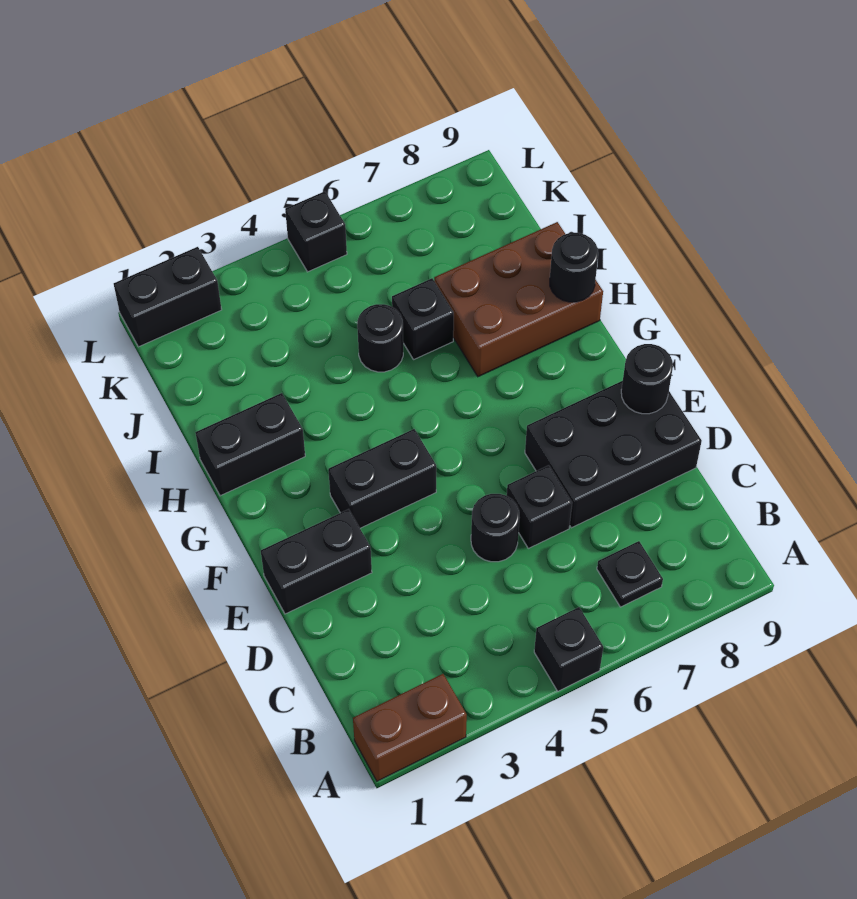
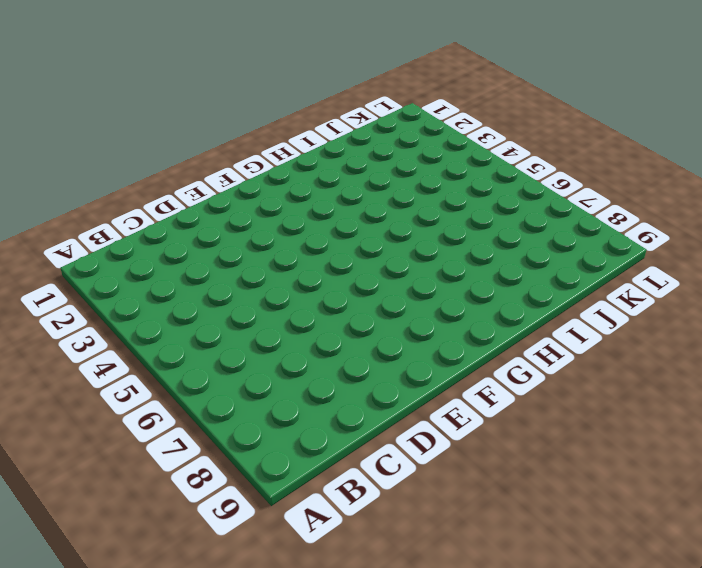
none -> brown brick A1:A2 level 1
none -> black brick A5 level 1
none -> black plate B7 level 1

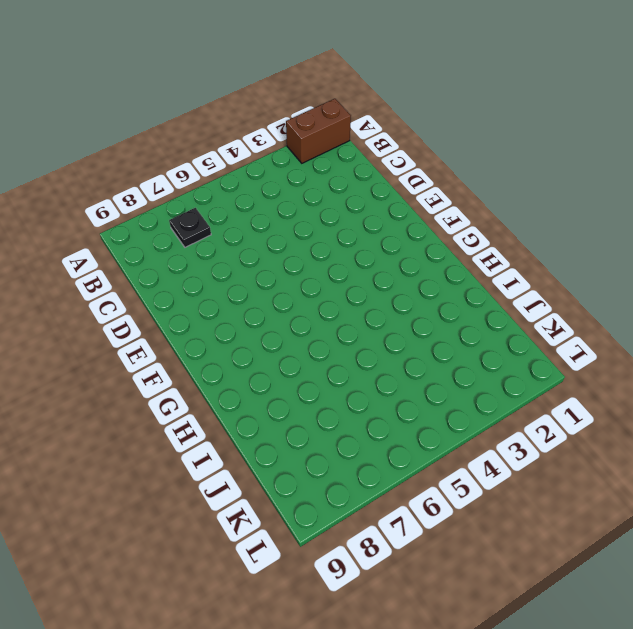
none -> black brick A5 level 1
none -> black round brick D5 level 1
none -> black brick D6 level 1

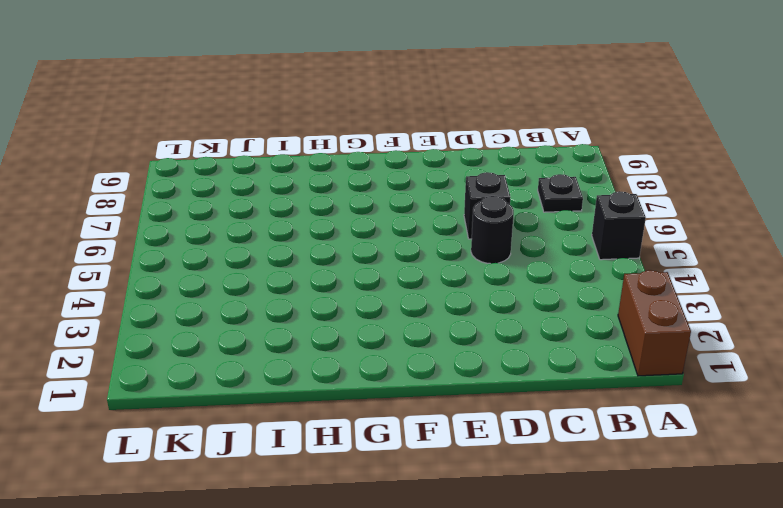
none -> black brick D7:E9 level 1
none -> black brick E1:E2 level 1
none -> black brick F3:F4 level 1

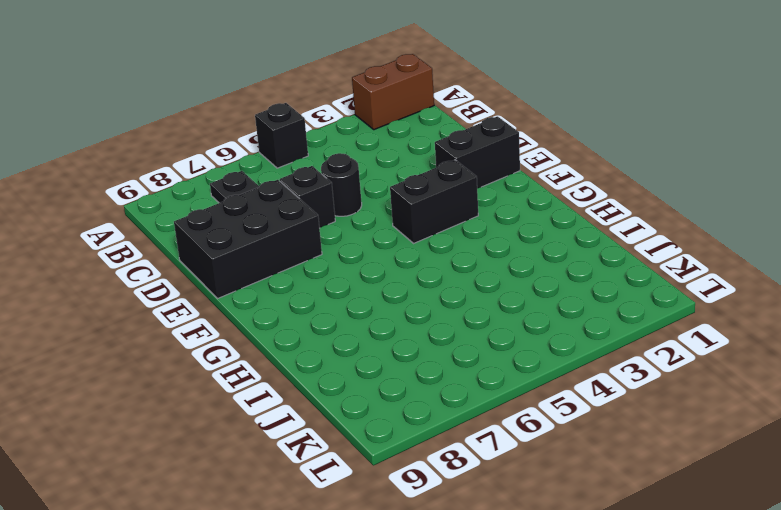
none -> black brick H1:H2 level 1
none -> brown brick H7:I9 level 1
none -> black round brick I5 level 1

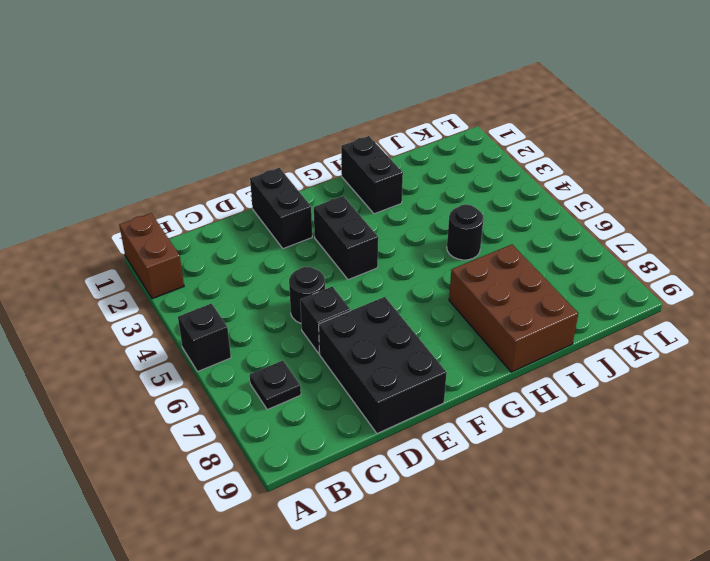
none -> black brick I6 level 1
none -> black brick L1:L2 level 1
none -> black brick L5 level 1

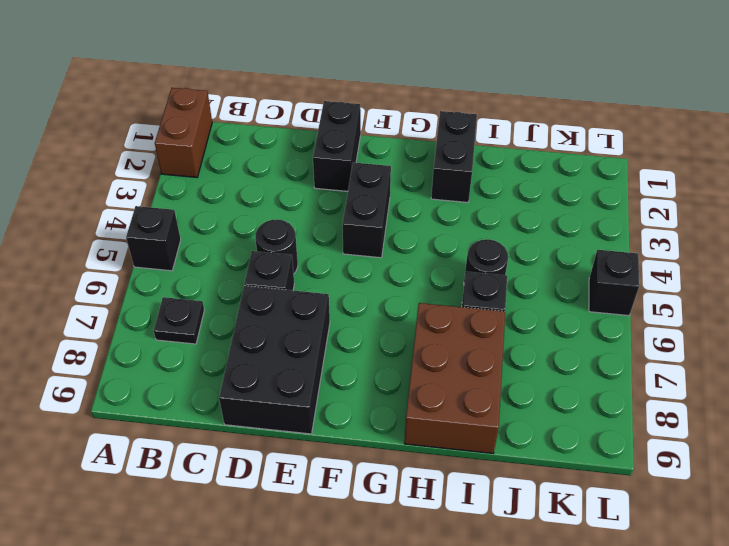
none -> black brick L1:L2 level 1
none -> black round brick E9 level 2
none -> black round brick H9 level 2

